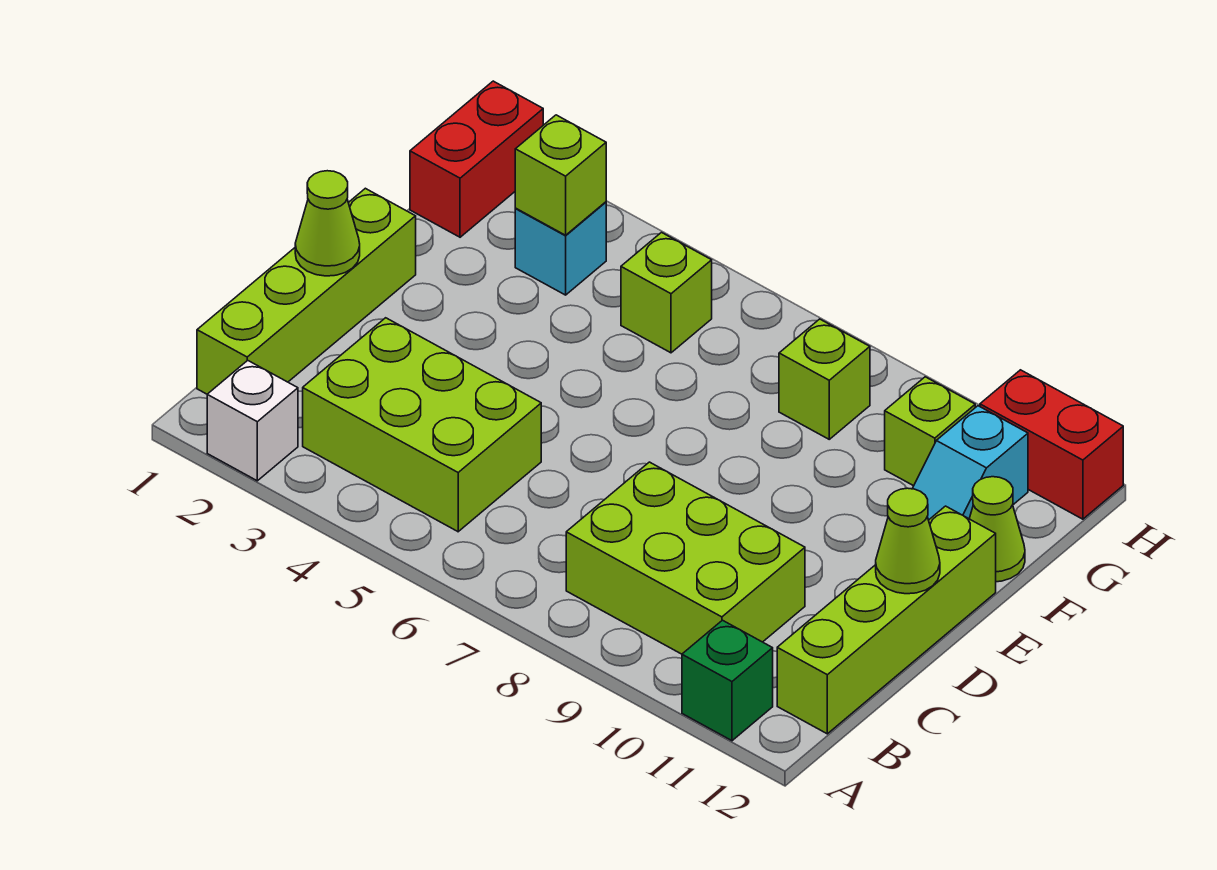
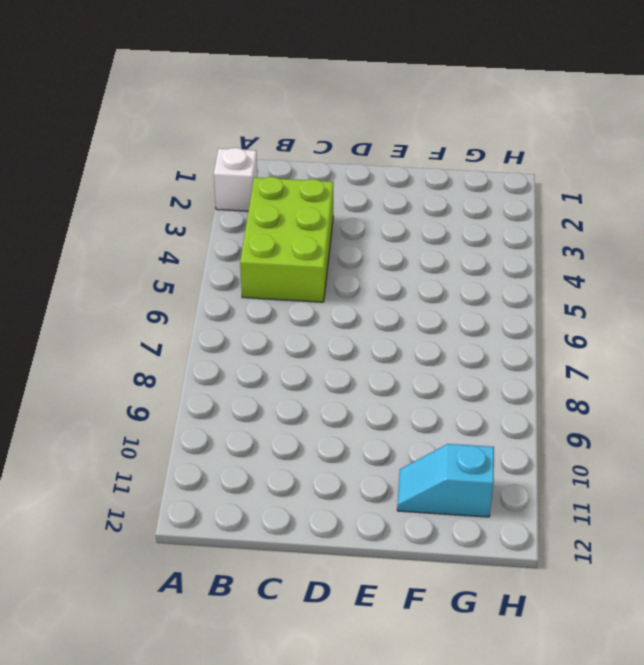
none -> green brick A11 level 1
none -> lime brick B1:E1 level 1
none -> lime brick B8:C10 level 1

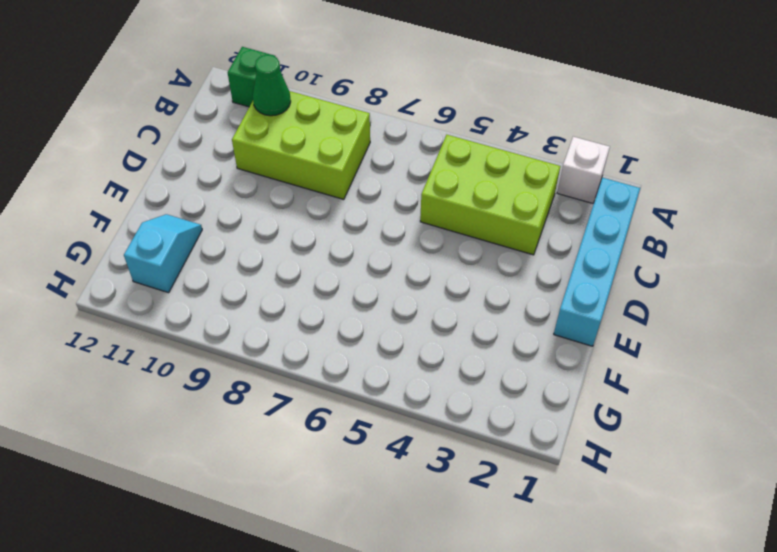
cyan brick B1:E1 level 1 -> lime brick B1:E1 level 1
green cone B10 level 2 -> none
none -> lime brick B12:E12 level 1
none -> lime cone F12 level 1
none -> red brick G1:H1 level 1

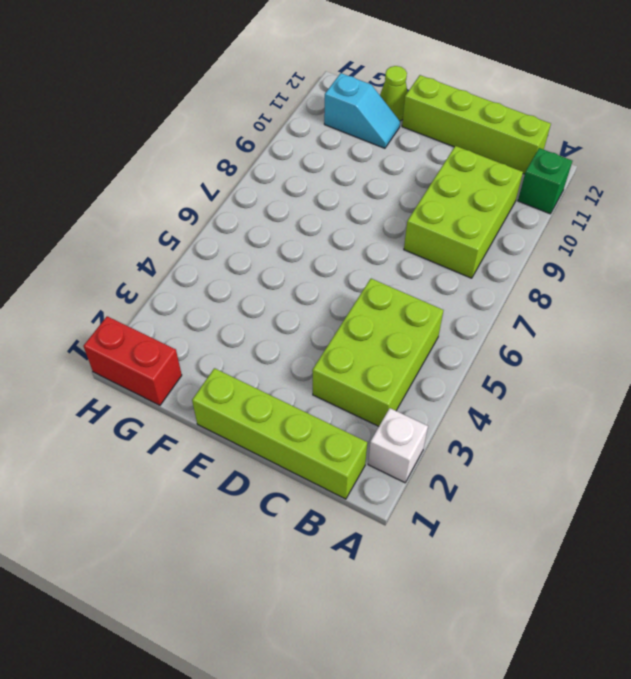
none -> cyan brick G3 level 1
none -> lime brick G5 level 1
none -> lime brick G8 level 1

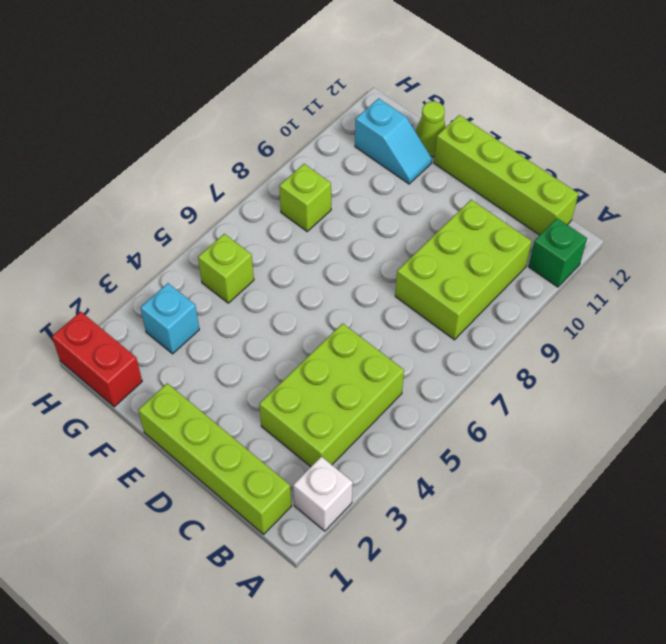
none -> lime brick G10 level 1
none -> red brick H11:H12 level 1
none -> lime cone D1 level 2

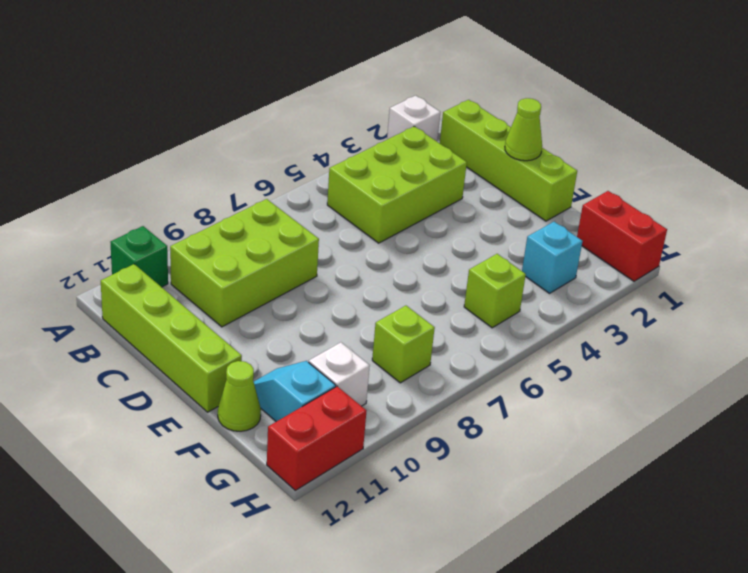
white brick G10 level 1 -> lime brick G10 level 1
none -> lime cone D12 level 2
none -> lime brick G3 level 2

